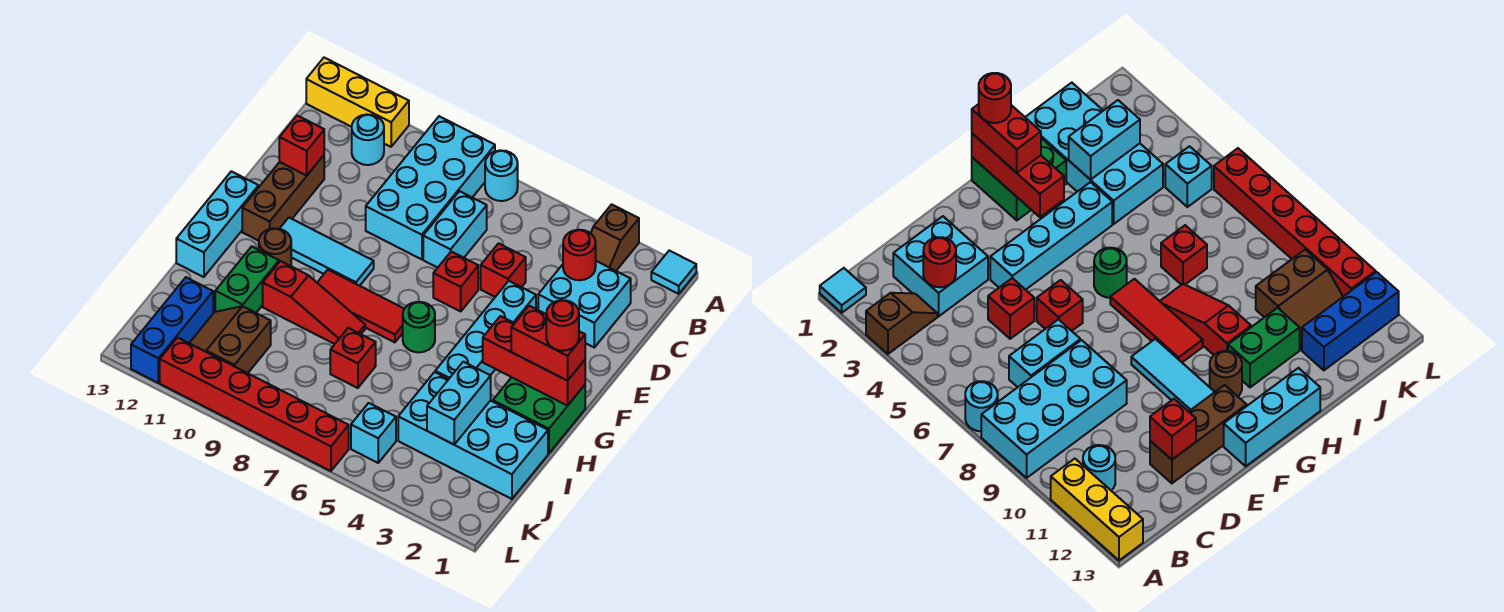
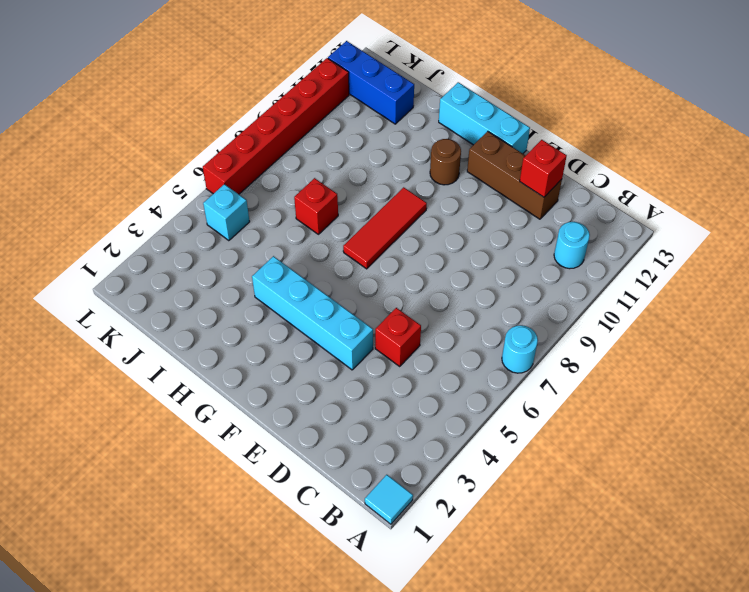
none -> brown slope A3:B3 level 1 top A
none -> cyan brick A8:D9 level 1
none -> yellow brick A11:A13 level 1
none -> cyan brick C2:D3 level 1

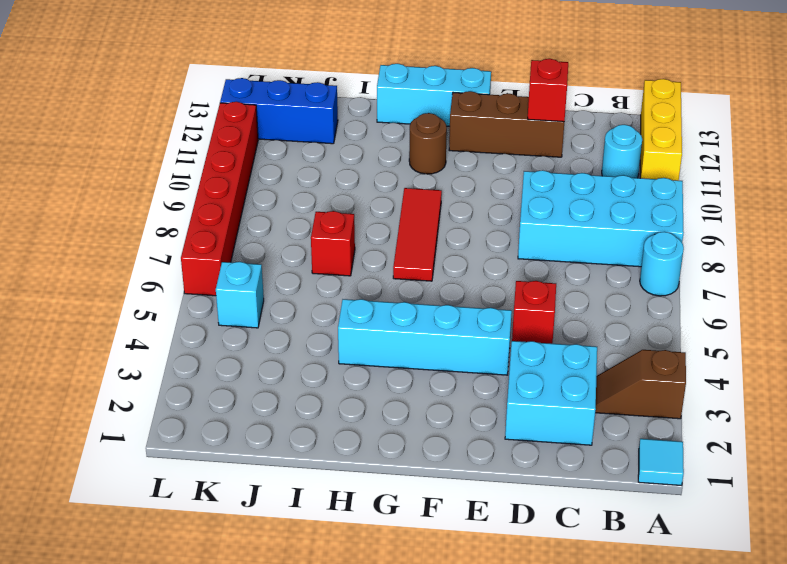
none -> cyan brick C7:D7 level 1
none -> red brick E6 level 1
none -> cyan tile F9:F11 level 1
none -> green brick G1:H2 level 1

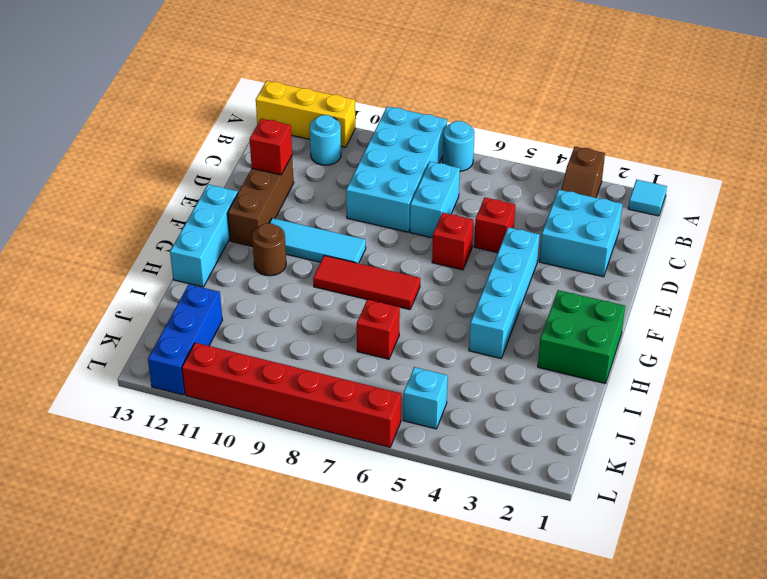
none -> green round brick G6 level 1
none -> red slope H8:H10 level 1 top 10
none -> green brick H11:I11 level 1
none -> cyan brick I1:J4 level 1

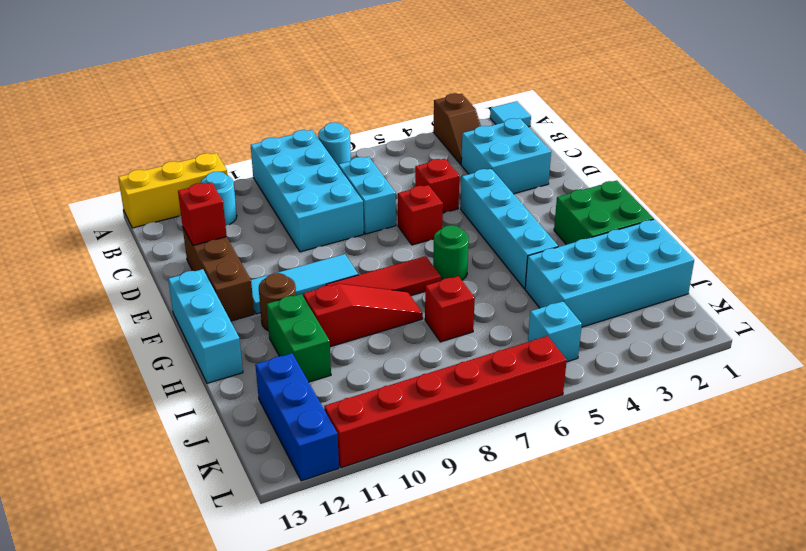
none -> brown slope J10:K11 level 1 top 10
none -> red round brick C3 level 2
none -> red brick G1:G3 level 2
none -> cyan brick I3:J3 level 2

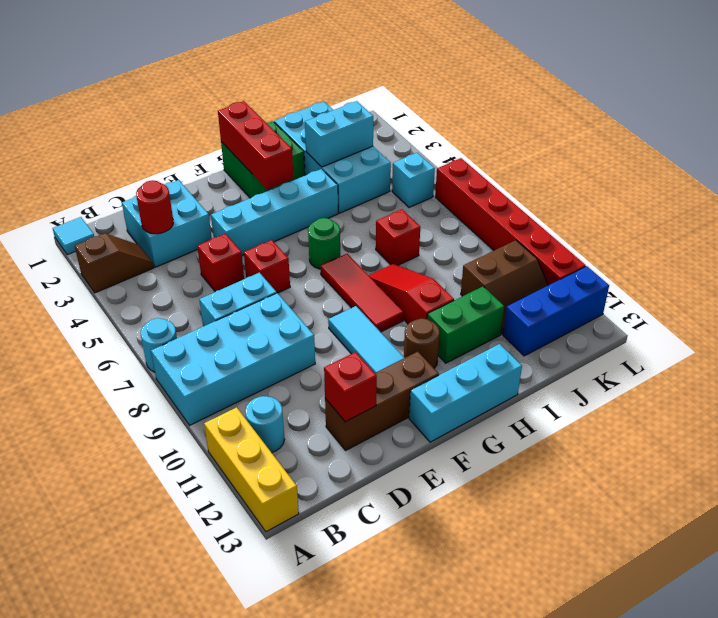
none -> red brick G1:G2 level 3
none -> red round brick G1 level 4

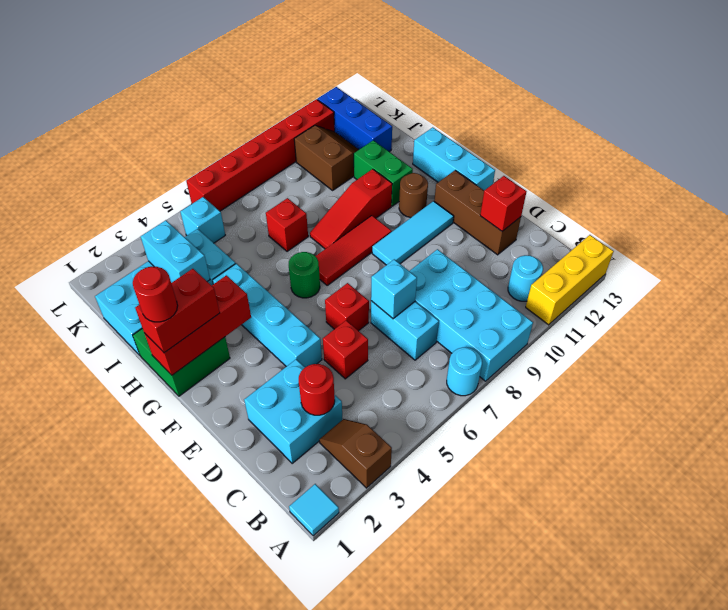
cyan brick D7 level 2 -> none

